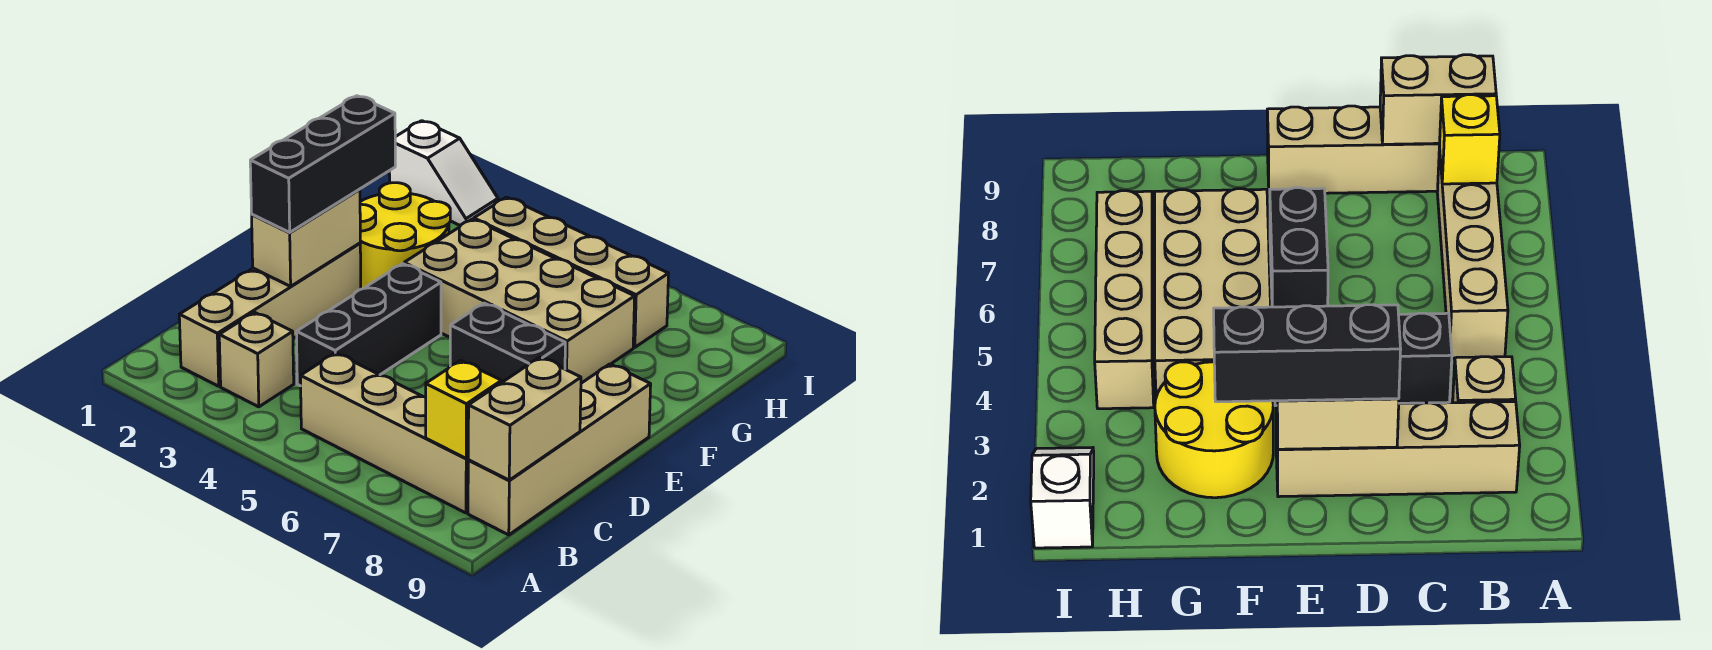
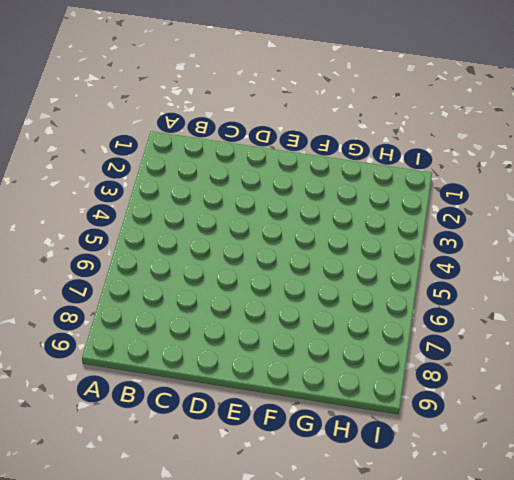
none -> tan brick B2:E2 level 1
none -> tan brick B3 level 1
none -> tan brick B5:B8 level 1

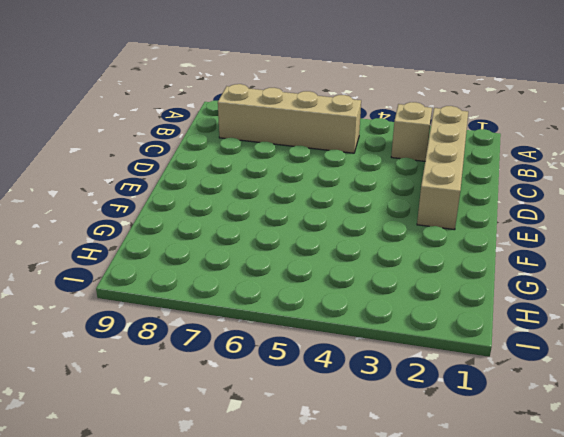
none -> tan brick B9:E9 level 1
none -> black brick C4:E4 level 1
none -> black brick E6:E7 level 1

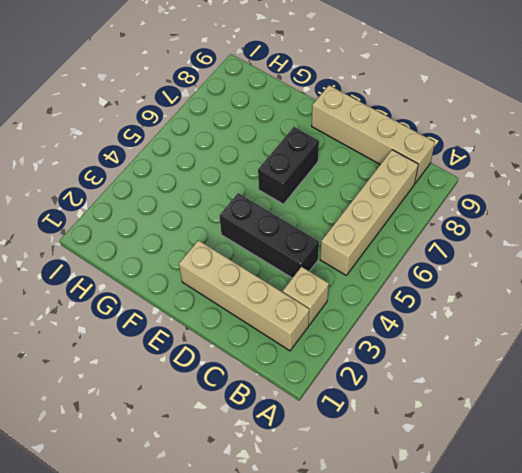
none -> yellow round brick F2:G3 level 1
none -> tan brick F4:G7 level 1
none -> tan brick H4:H7 level 1

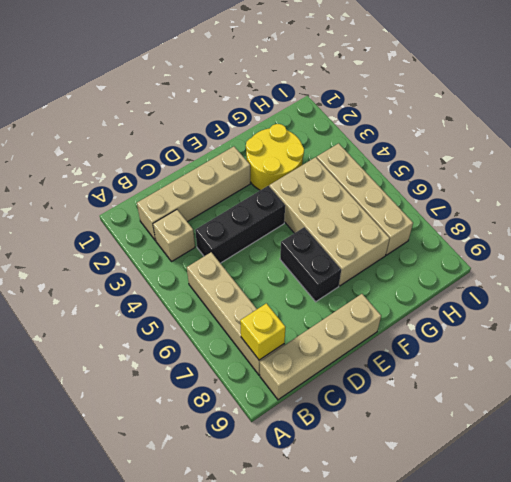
none -> white slope I1:I2 level 1 top 1
none -> tan brick B9:C9 level 2
none -> tan brick D2:E2 level 2

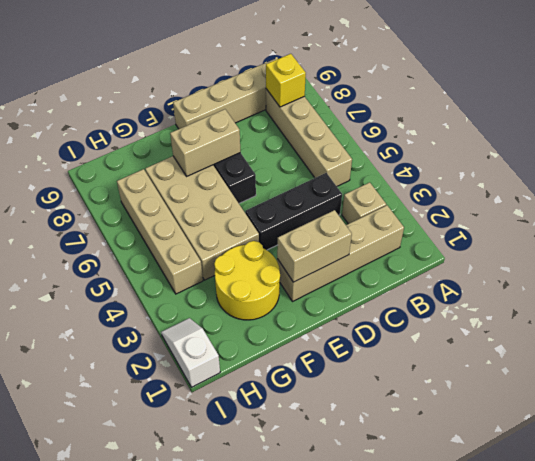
tan brick E7:F7 level 2 -> tan brick B9:C9 level 2
none -> black brick D2:F2 level 3

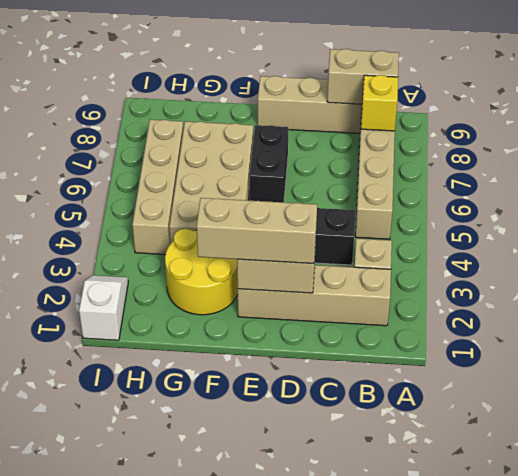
tan brick D2:F2 level 3 -> black brick D2:F2 level 3

